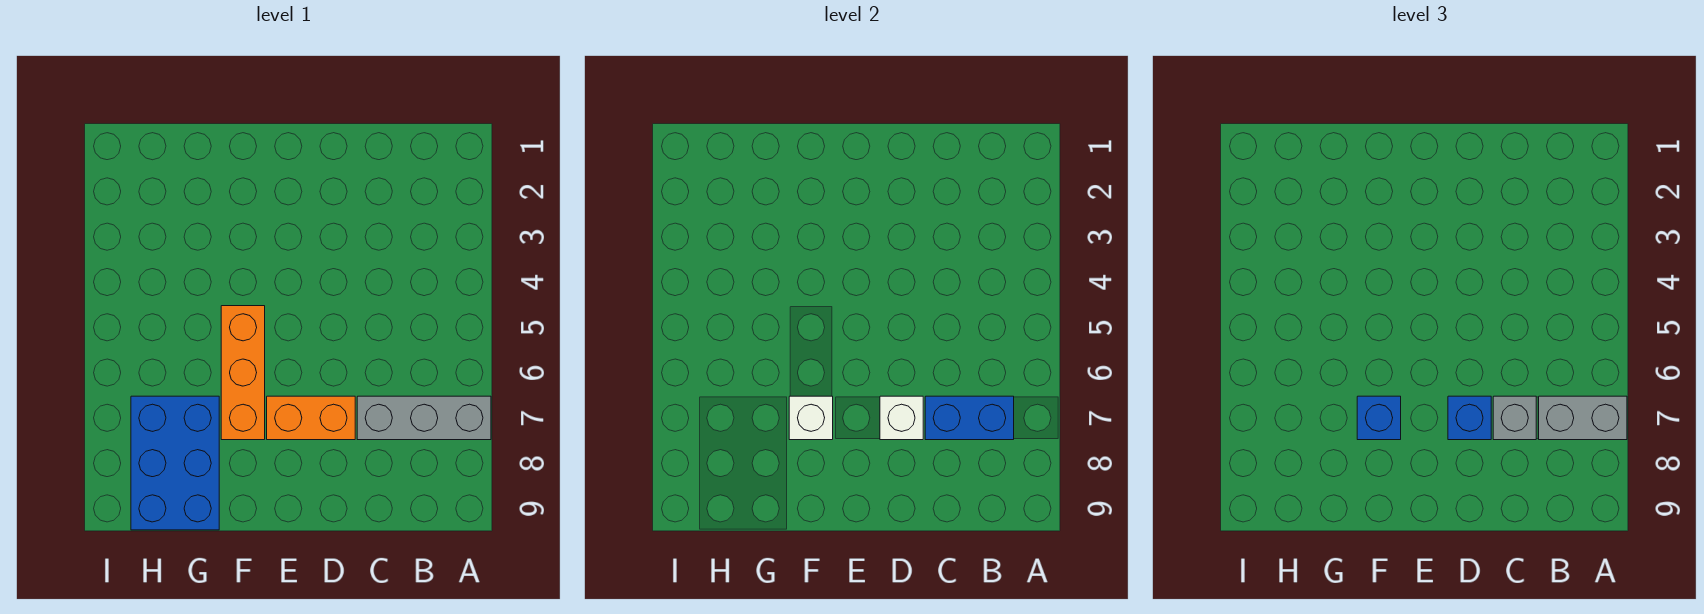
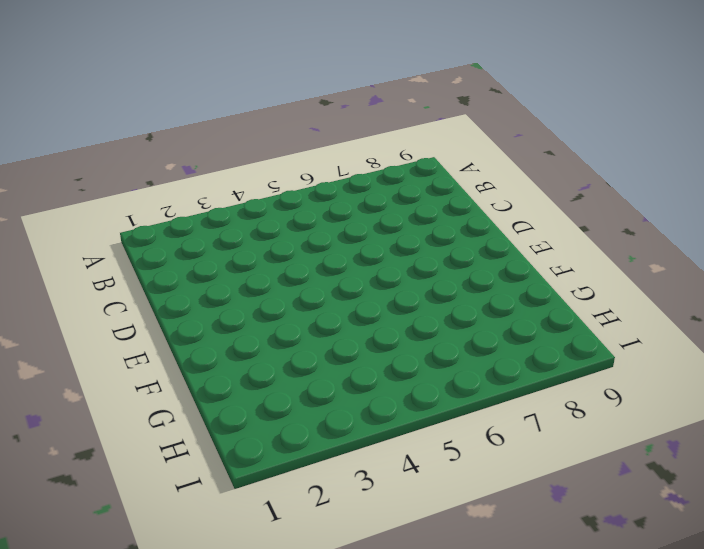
none -> grey brick A7:C7 level 1
none -> orange brick D7:E7 level 1

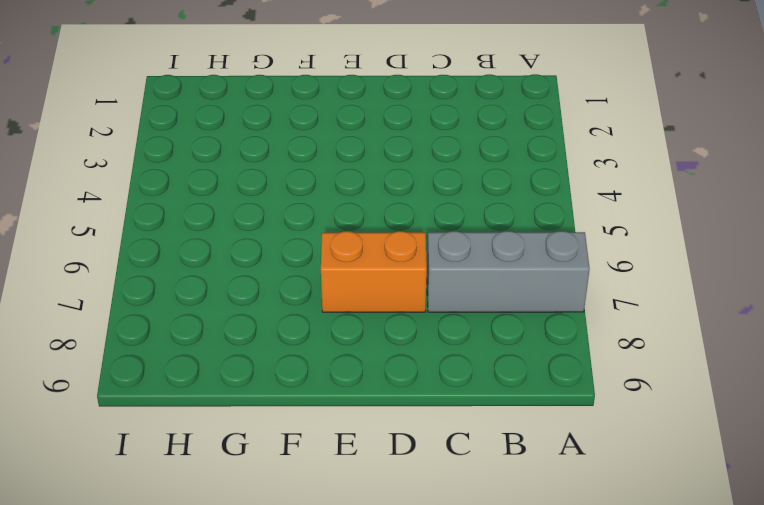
none -> orange brick F5:F7 level 1
none -> blue brick G7:H9 level 1

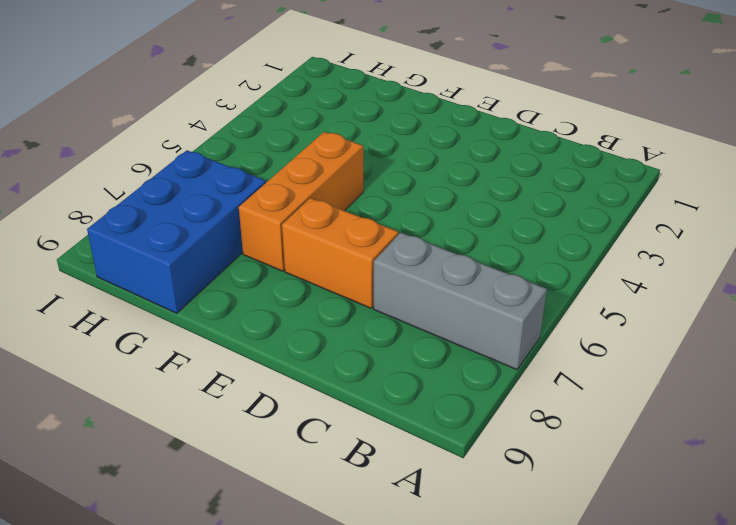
none -> blue brick B7:C7 level 2
none -> white brick D7 level 2

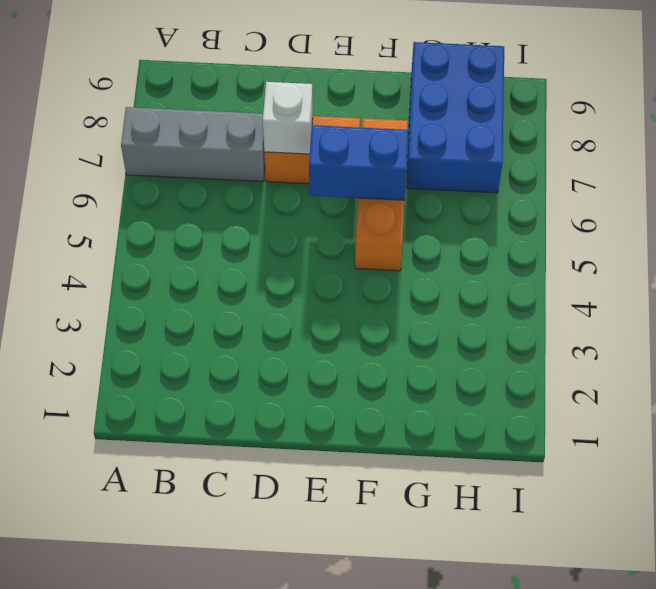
blue brick E6:F6 level 2 -> blue brick B7:C7 level 2
none -> white brick F7 level 2
none -> grey brick A7:B7 level 3

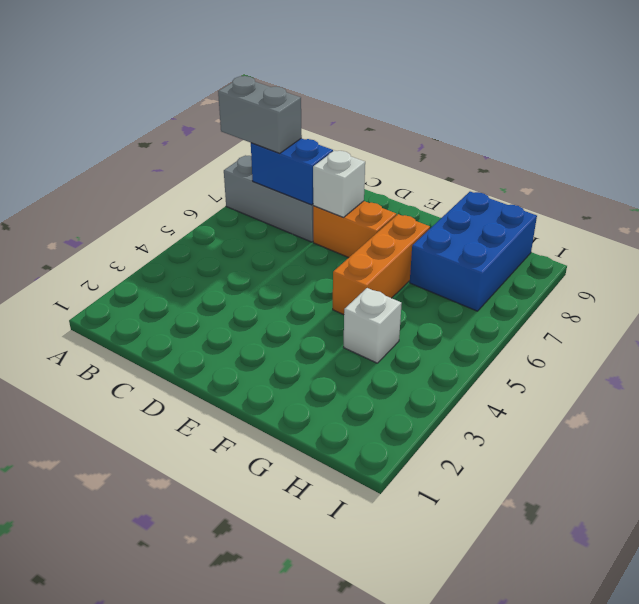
white brick G4 level 1 -> white brick F7 level 2
none -> grey brick C7 level 3
none -> blue brick D7 level 3

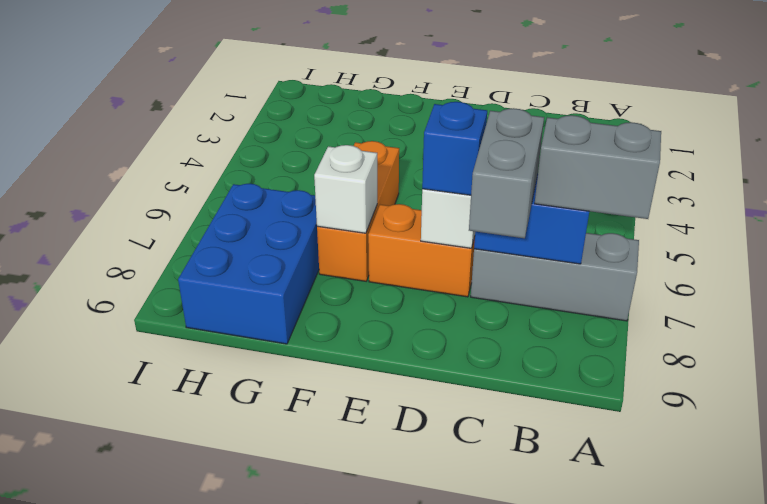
grey brick C7:C8 level 3 -> grey brick C7 level 3
none -> blue brick F7 level 3

